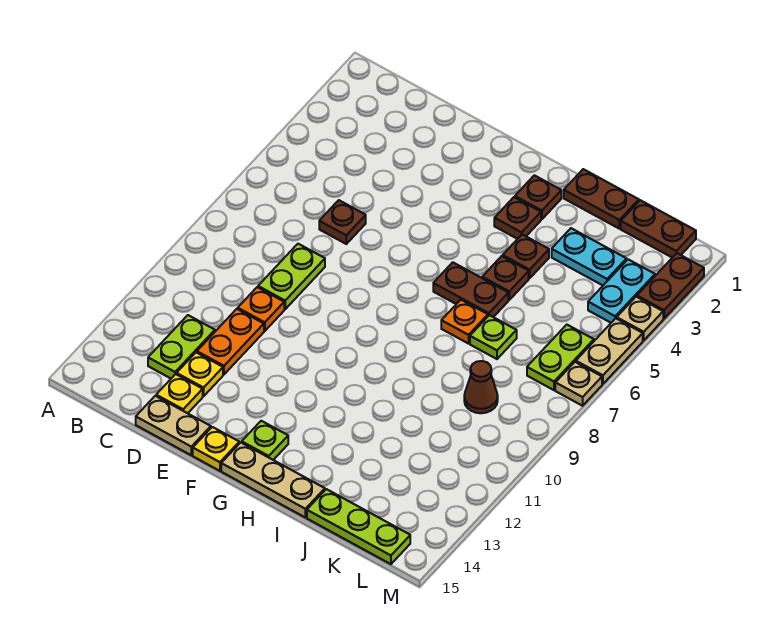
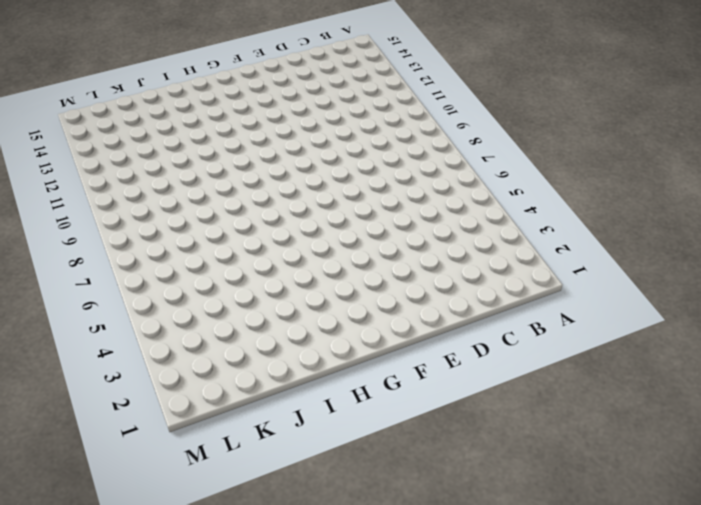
none -> lime plate C12:C13 level 1
none -> brown plate D6 level 1
none -> lime plate D8:D9 level 1

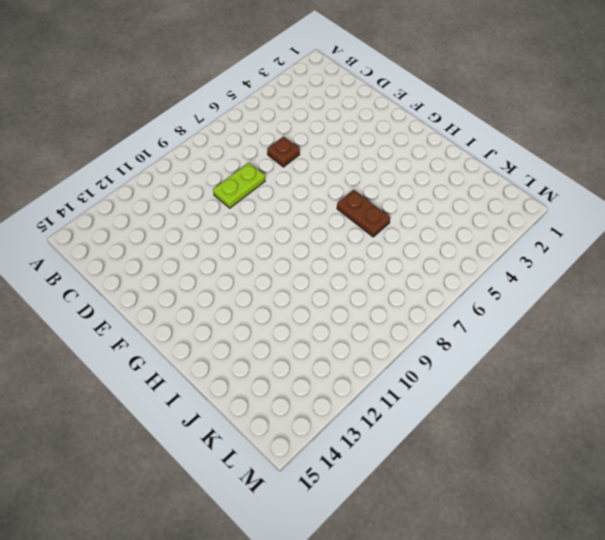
none -> lime plate C12:C13 level 1
none -> orange plate D10 level 1
none -> orange plate D11:D12 level 1

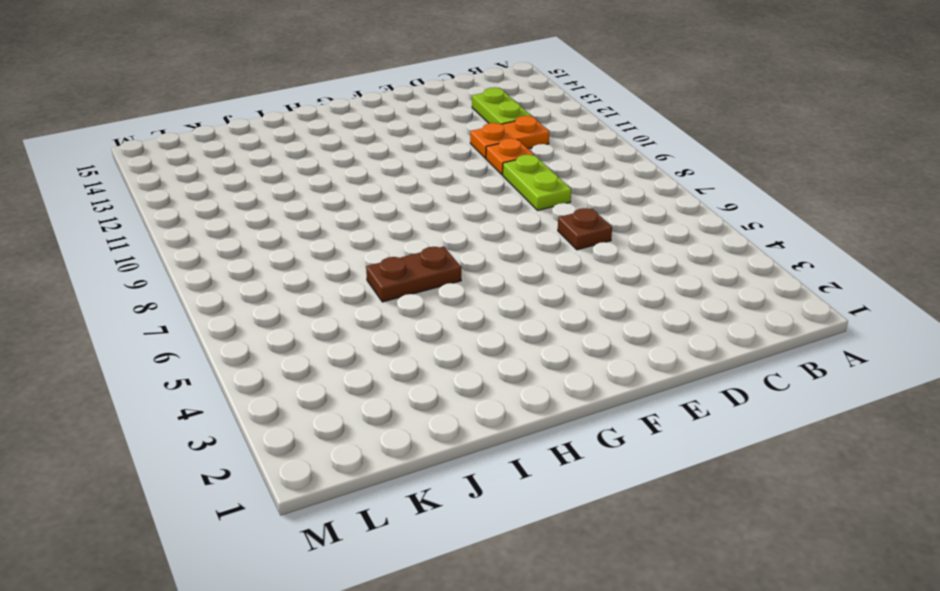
orange plate C11:D11 level 1 -> orange plate D11:D12 level 1
none -> yellow plate D13 level 1
none -> yellow plate D14 level 1
none -> tan plate D15:E15 level 1

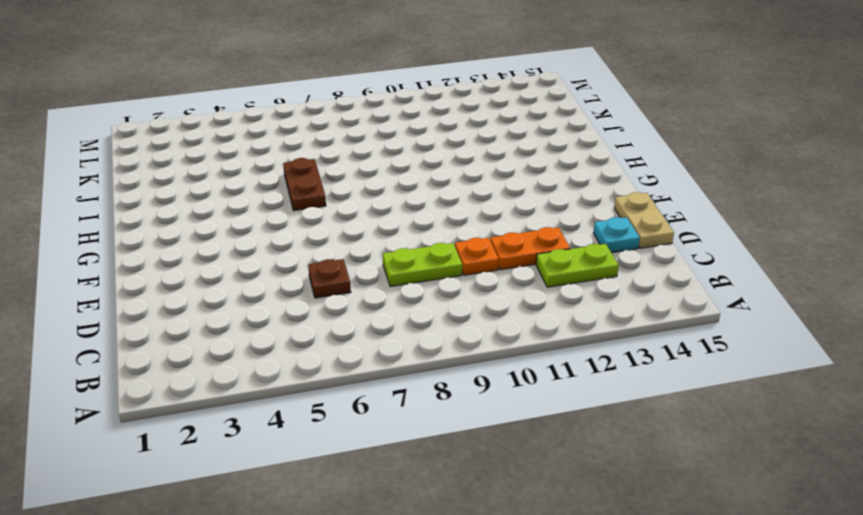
cyan plate D14 level 1 -> yellow plate D14 level 1
none -> yellow plate D13 level 1
none -> yellow plate F15 level 1
none -> lime plate G14 level 1

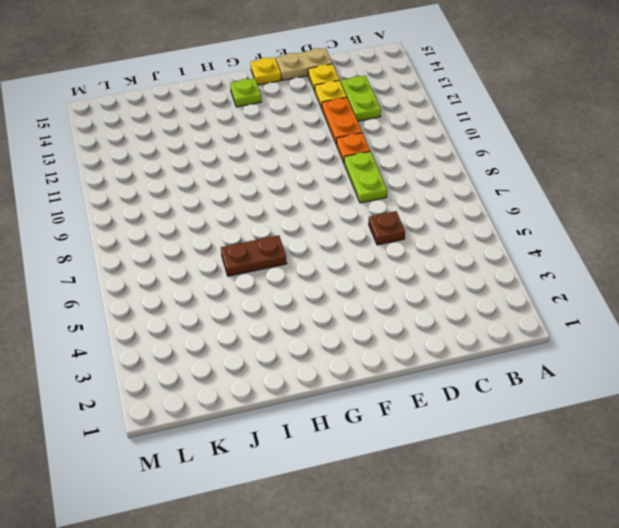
none -> tan plate G15:I15 level 1
none -> brown plate H2 level 1
none -> brown plate H3 level 1

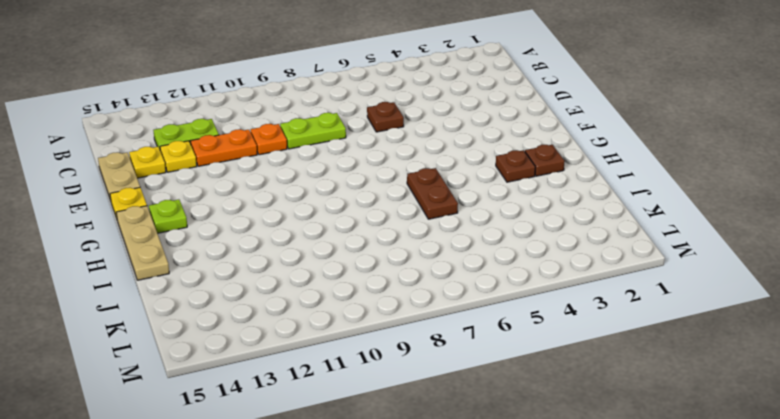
none -> brown plate I1:J1 level 1
none -> brown plate I4 level 1
none -> brown plate I5 level 1

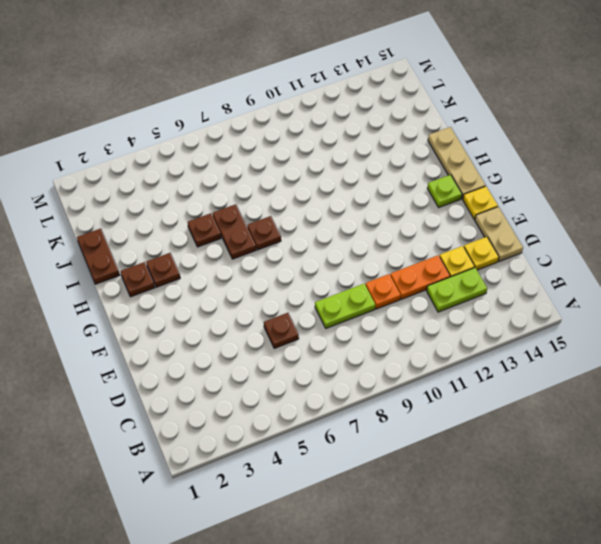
brown plate H7 level 1 -> brown plate I4 level 1
none -> orange plate I7 level 1
none -> cyan plate J3:K3 level 1
none -> lime plate J7 level 1

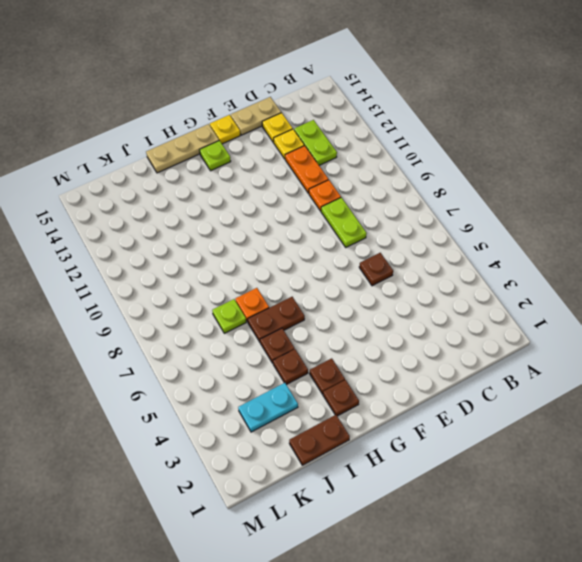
none -> lime plate J15:L15 level 1
none -> brown plate K1:L1 level 1
none -> brown cone K9 level 1

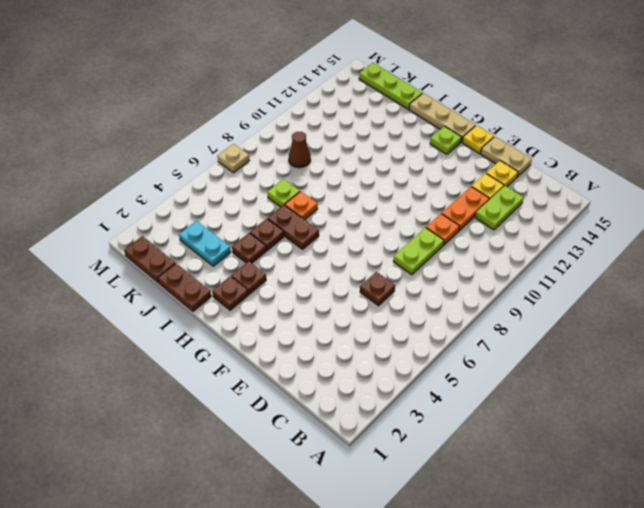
none -> cyan plate L3:L4 level 1
none -> lime plate L6:L7 level 1
none -> brown plate M2:M3 level 1

